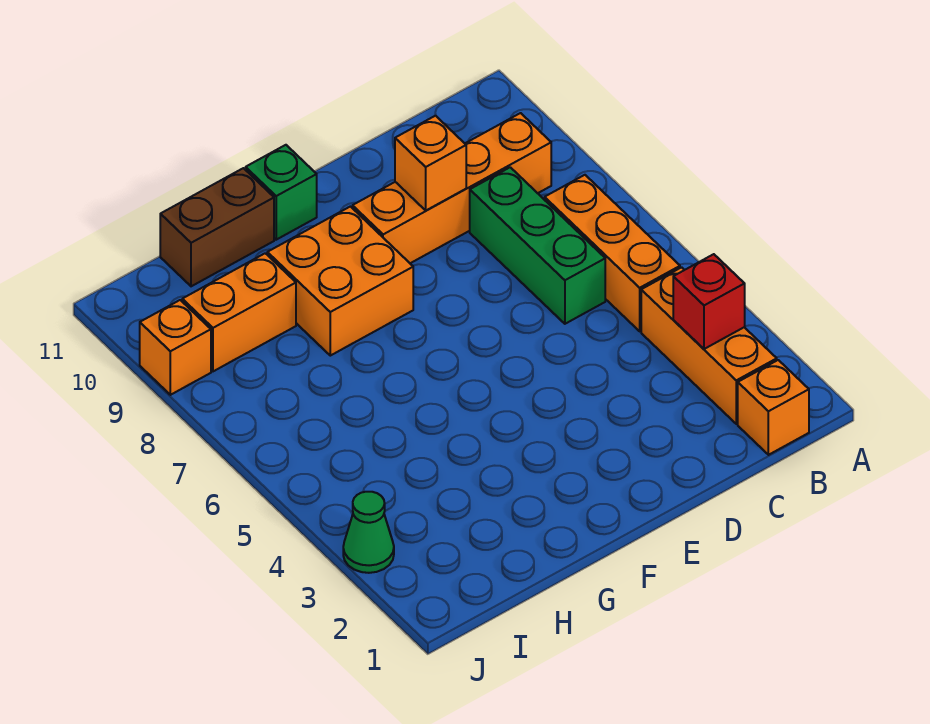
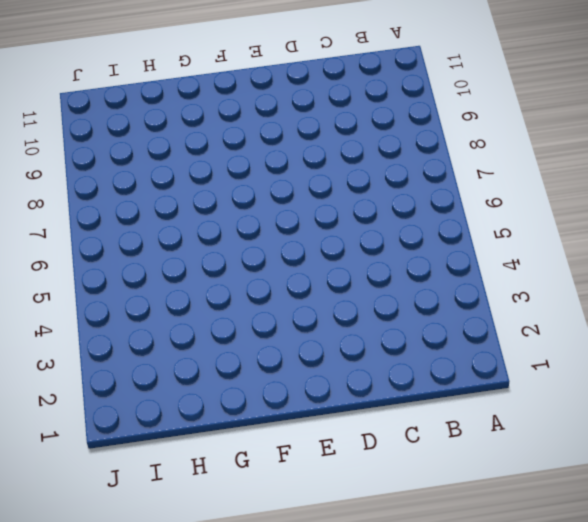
none -> orange brick B1 level 1
none -> orange brick B2:B4 level 1
none -> orange brick B5:B7 level 1

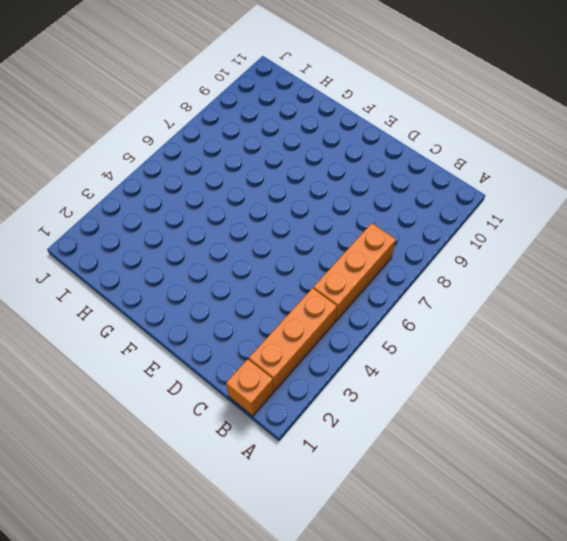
none -> orange brick B9:E9 level 1
none -> green brick C6:C8 level 1
none -> orange brick F8:G9 level 1

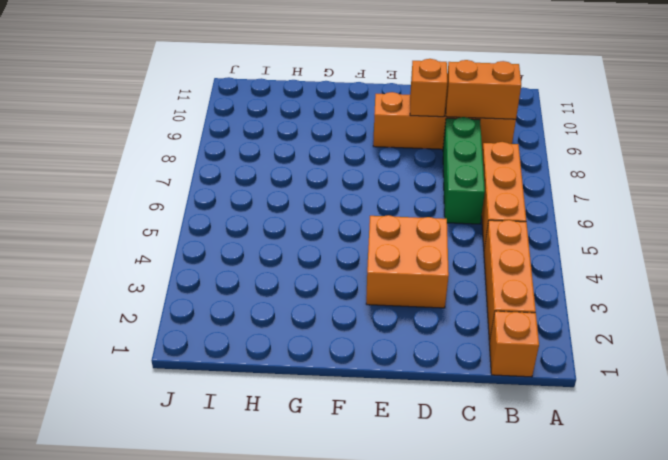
orange brick B9:C9 level 2 -> orange brick H9:I9 level 1
orange brick D3:E4 level 1 -> orange brick F8:G9 level 1
none -> green brick F11 level 1
none -> brown brick G11:H11 level 1
none -> green cone J3 level 1

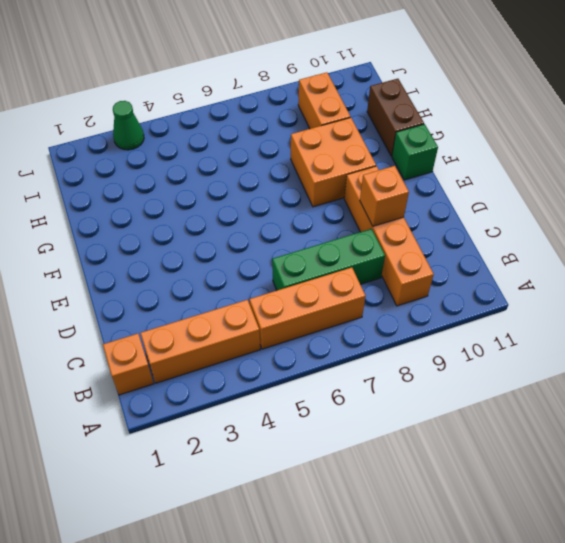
none -> orange brick J9 level 1
none -> red brick B3 level 2

